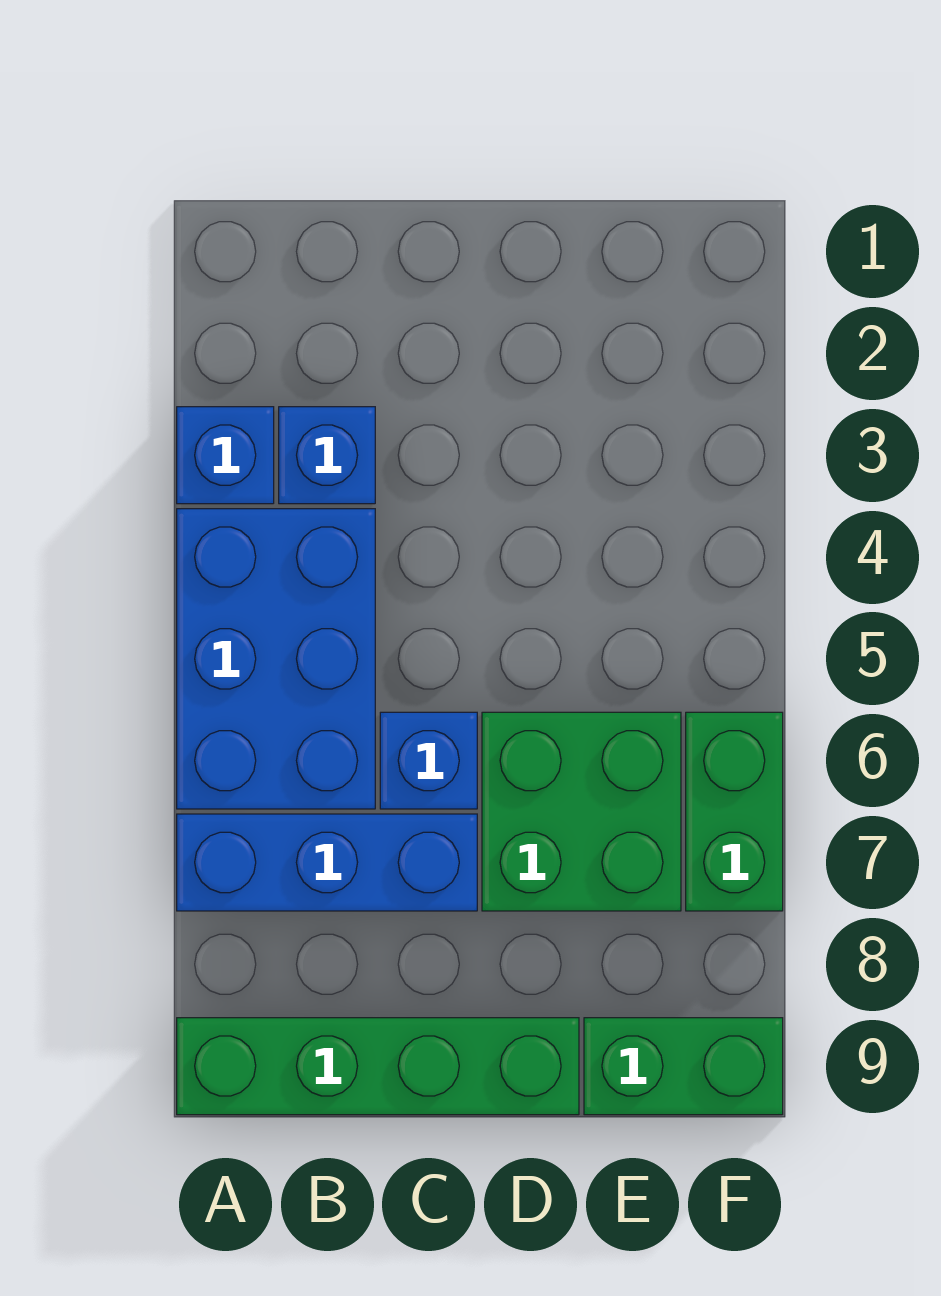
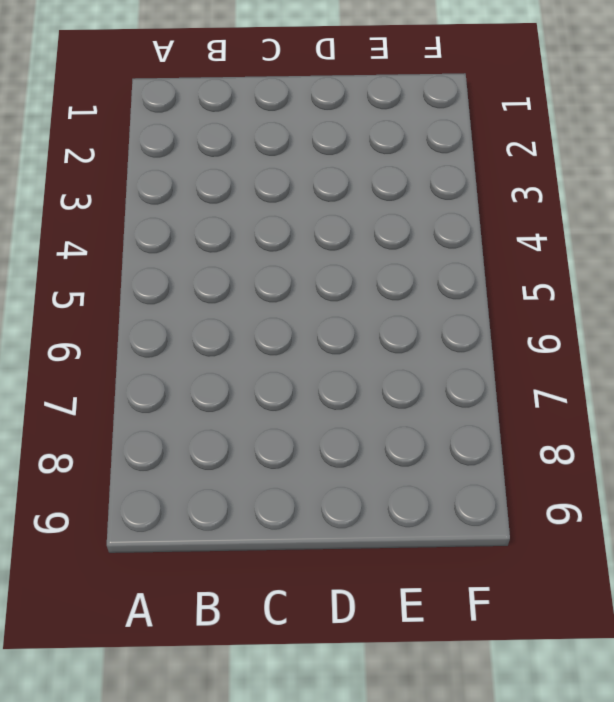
none -> blue brick A3 level 1
none -> blue brick A4:B6 level 1

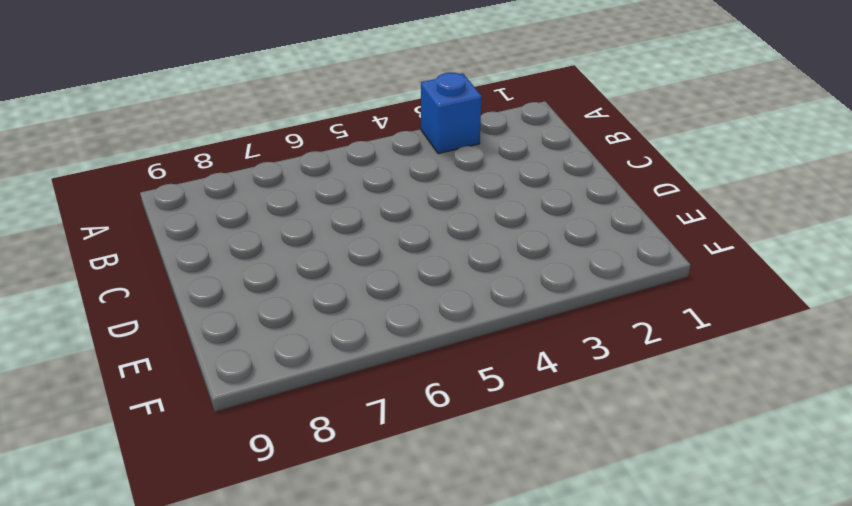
none -> blue brick A4:B6 level 1
none -> blue brick A7:C7 level 1

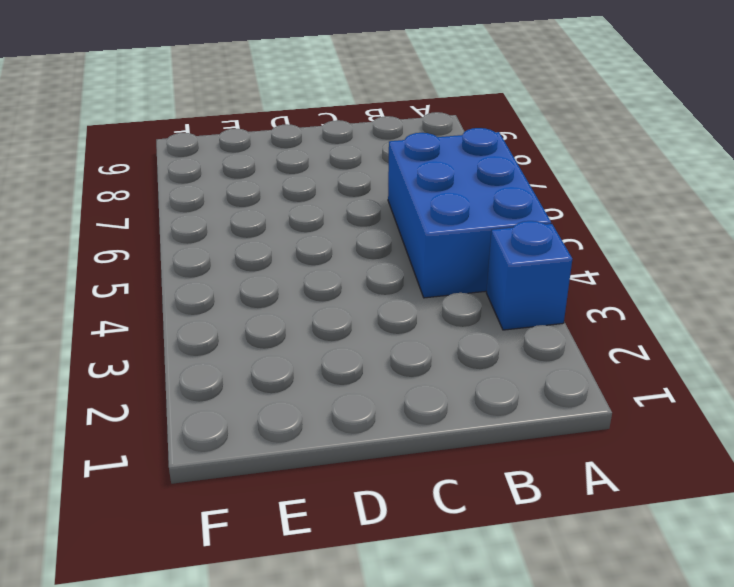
none -> blue brick A7:C7 level 1
none -> green brick A9:D9 level 1

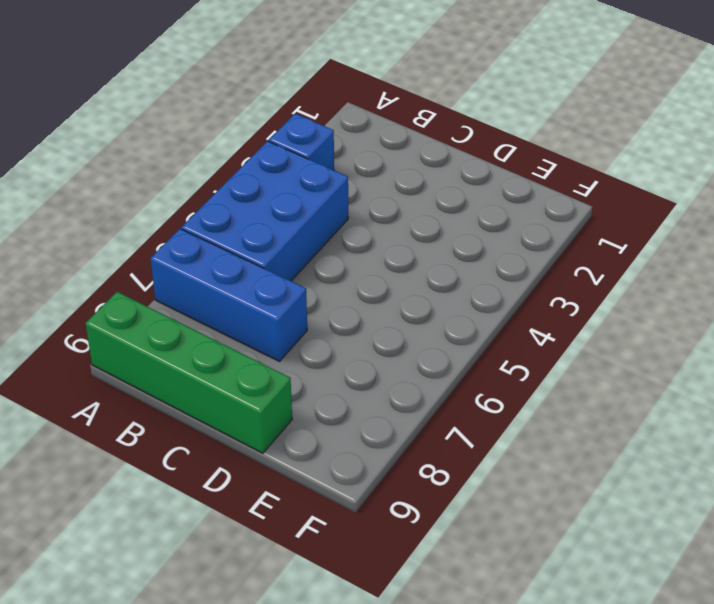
none -> blue brick B3 level 1
none -> blue brick C6 level 1

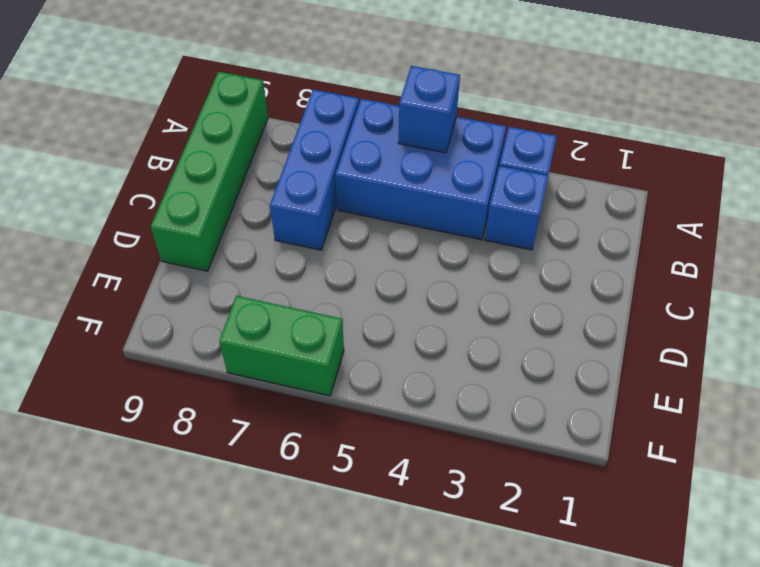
blue brick A5 level 2 -> blue brick C6 level 1
none -> green brick D6:E7 level 1
none -> green brick E9:F9 level 1

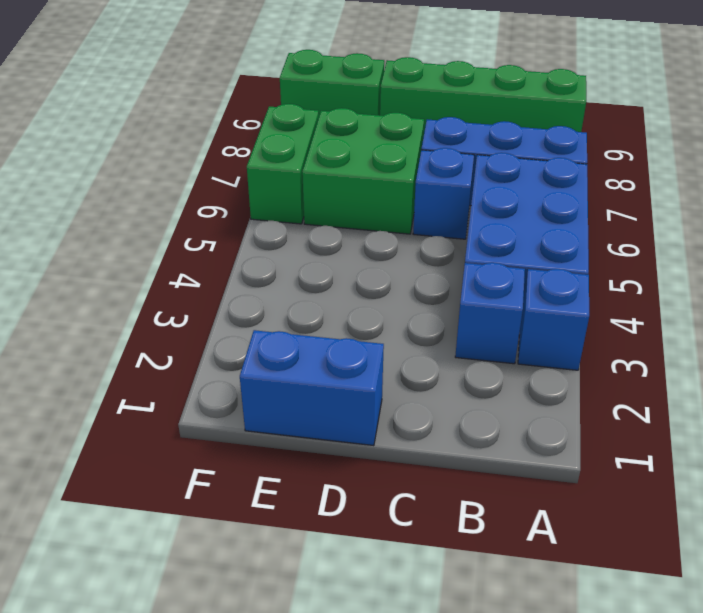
blue brick D1:E1 level 1 -> none

